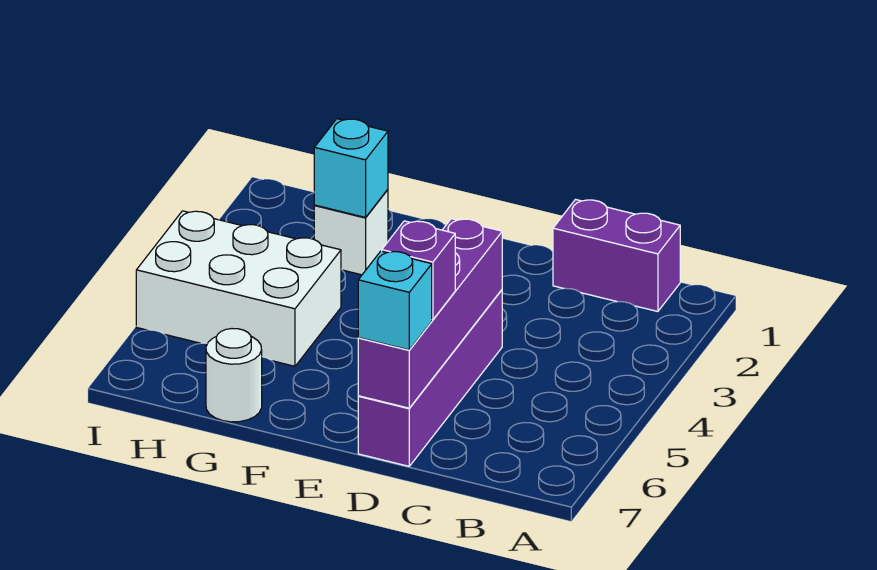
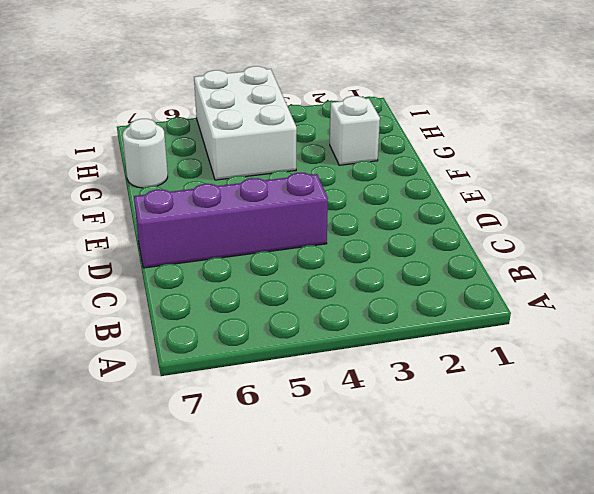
none -> purple brick B1:C1 level 1
none -> purple brick D4:D7 level 2

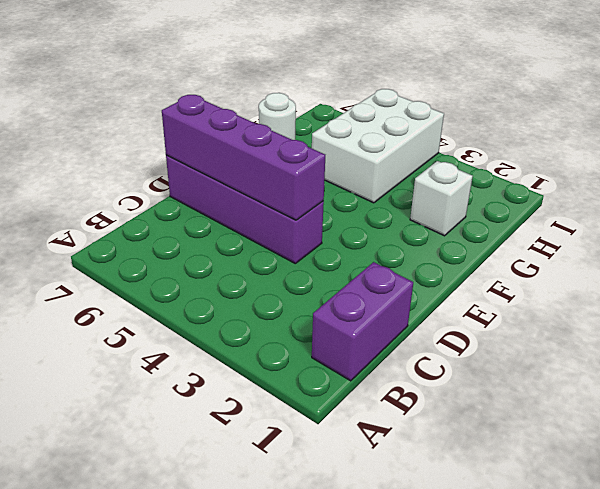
none -> cyan brick G2 level 2
none -> purple brick D6 level 3

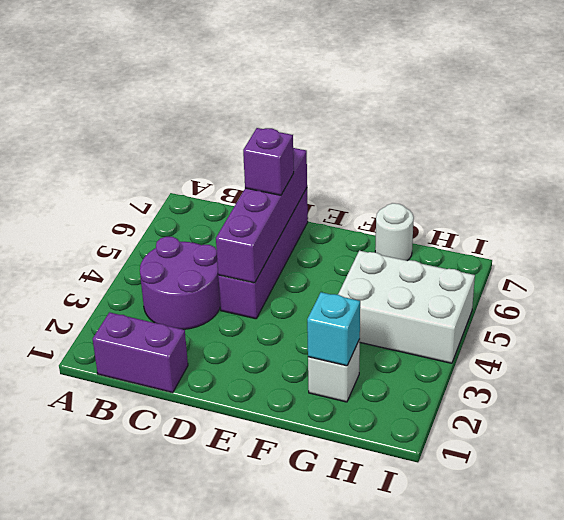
purple round brick B3:C4 level 1 -> none
none -> cyan brick D7 level 3

